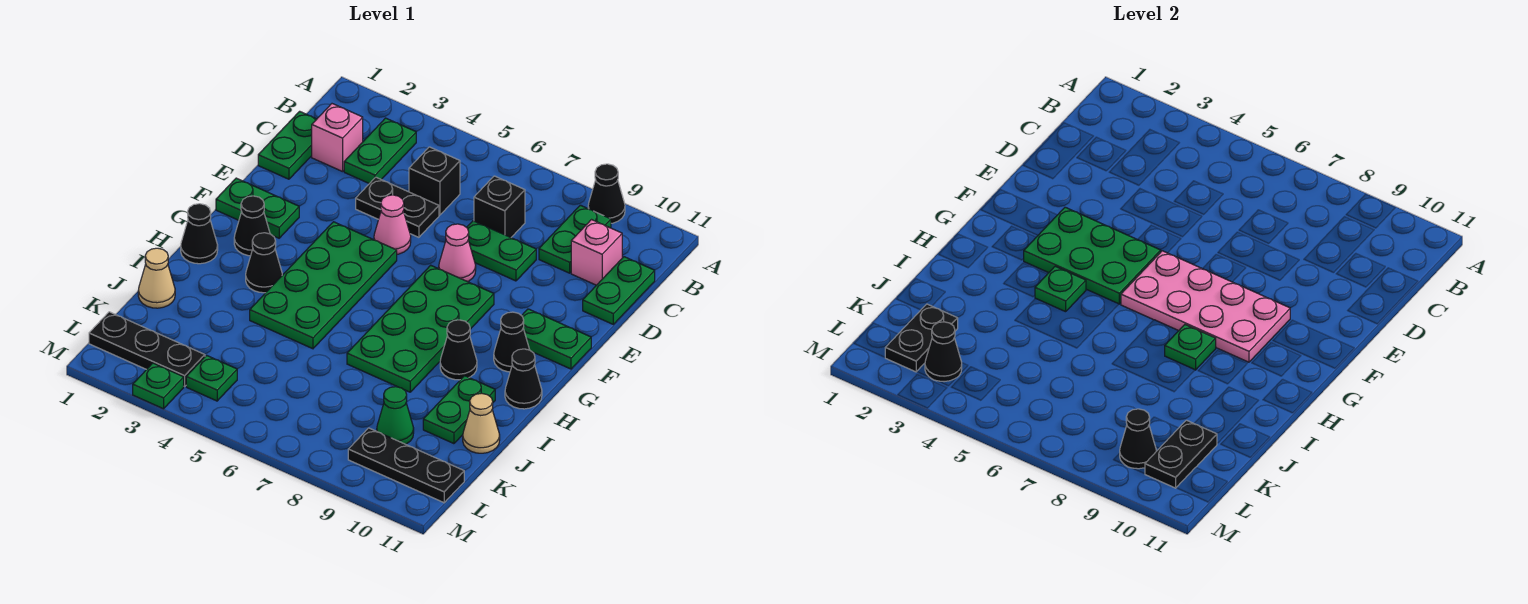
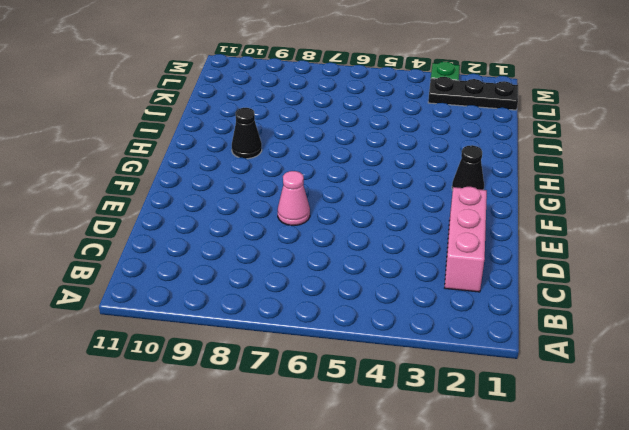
pink brick C2:E2 level 1 -> pink brick C2 level 1
none -> black cone A9 level 1
none -> green plate B3:C3 level 1
none -> green plate B9:C9 level 1
none -> green plate C1:D1 level 1

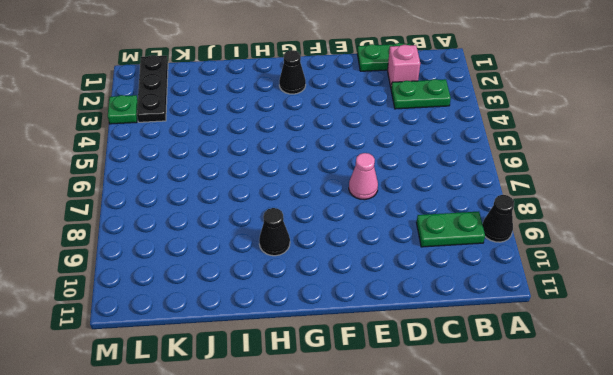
none -> black brick C5 level 1
none -> black brick C7 level 1
none -> pink brick C10 level 1
none -> green plate C11:D11 level 1

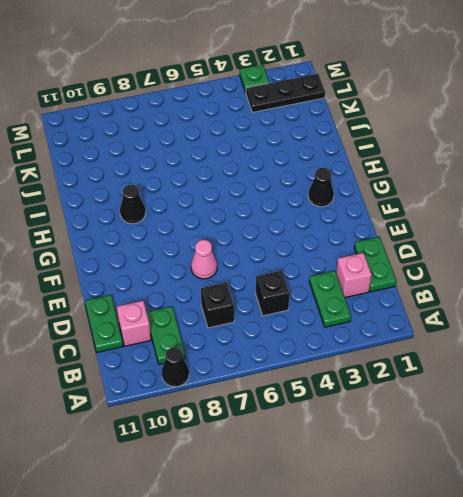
none -> black plate D4:D5 level 1
none -> green plate D7:D8 level 1
none -> pink cone E5 level 1
none -> green plate F1:F2 level 1

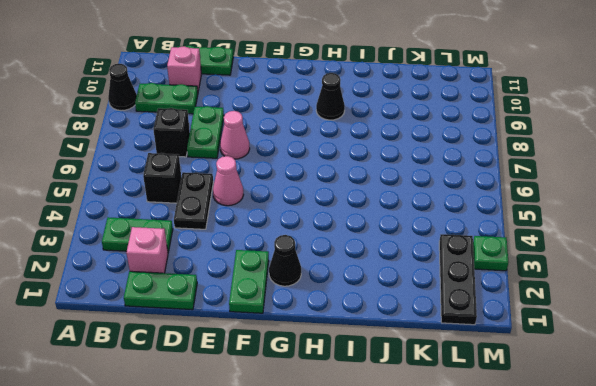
none -> green plate F4:I5 level 1
none -> green plate F7:I8 level 1
none -> green plate F10:F11 level 1
none -> black cone G10 level 1

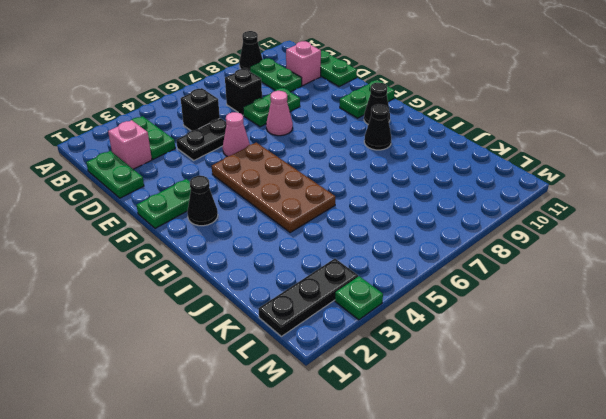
brown plate F4:I5 level 1 -> green plate F4:I5 level 1
none -> green plate F7:I8 level 1
none -> black cone H1 level 1
none -> black cone H3 level 1
none -> black cone H11 level 1

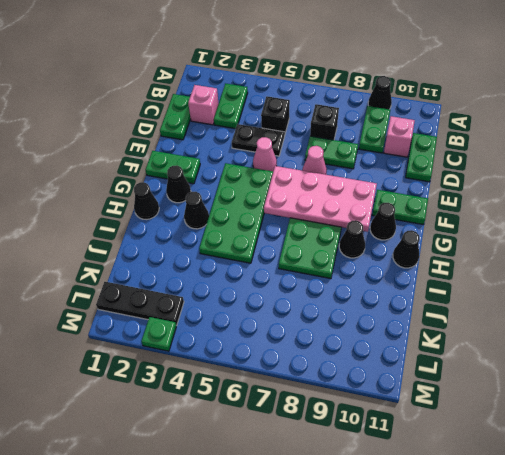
none -> green plate I10:J10 level 1
none -> tan cone J1 level 1
none -> tan cone J11 level 1
none -> green cone K9 level 1

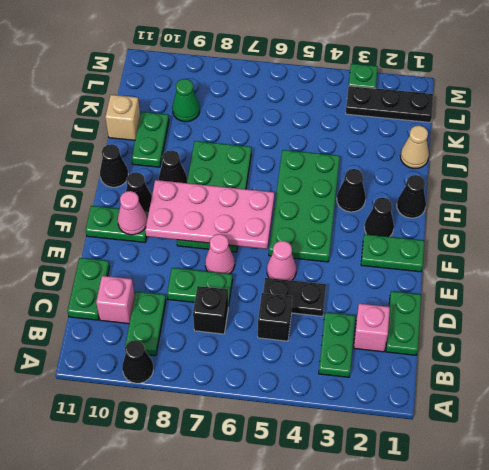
pink cone F10 level 2 -> none
tan brick J11 level 1 -> tan cone J11 level 1
none -> green plate L4 level 1
none -> black plate L9:L11 level 1
none -> green plate F3:G5 level 2
none -> green plate H4 level 2

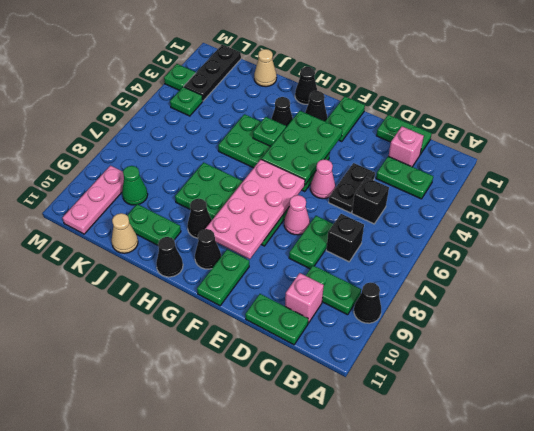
pink plate L9:L11 level 1 -> black plate L9:L11 level 1
none -> green plate H8 level 2
none -> black plate K2:L2 level 2
none -> black plate K10:L10 level 2
none -> black cone L3 level 2

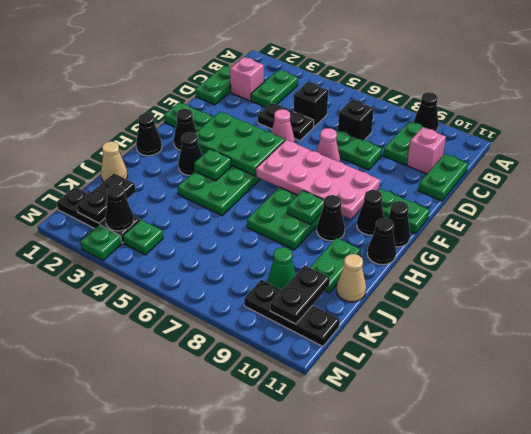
black cone G11 level 1 -> black cone L9 level 2

